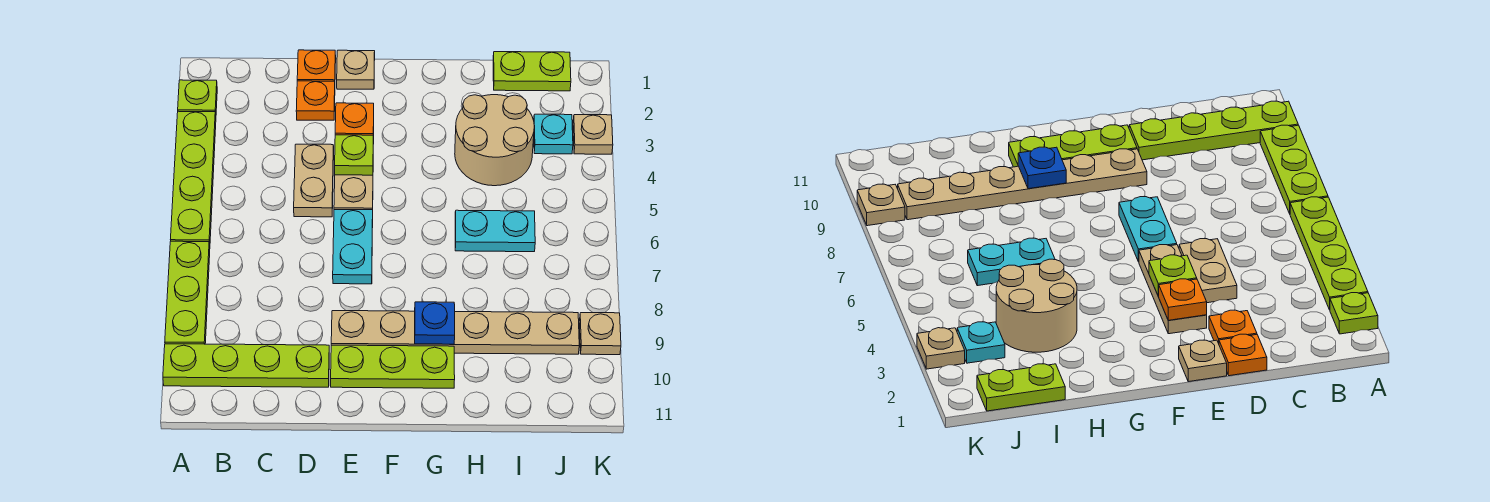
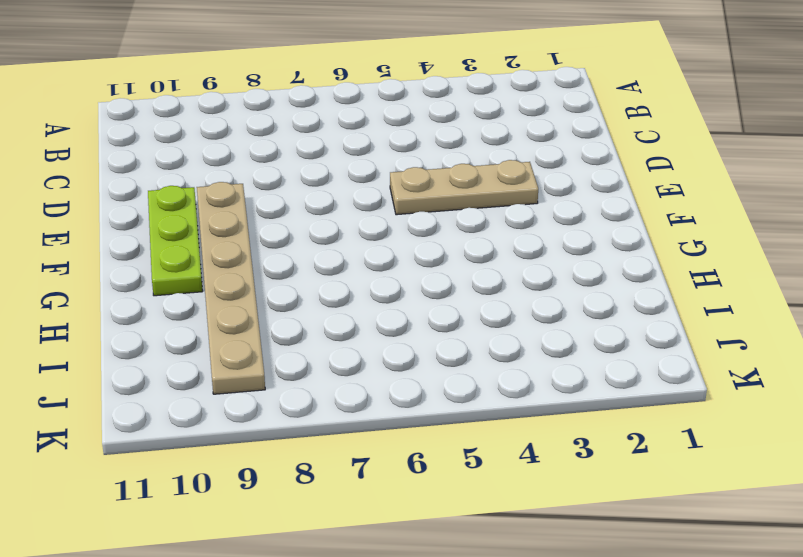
none -> lime plate A2 level 1
none -> lime plate A3:A6 level 1
none -> lime plate A7:A9 level 1

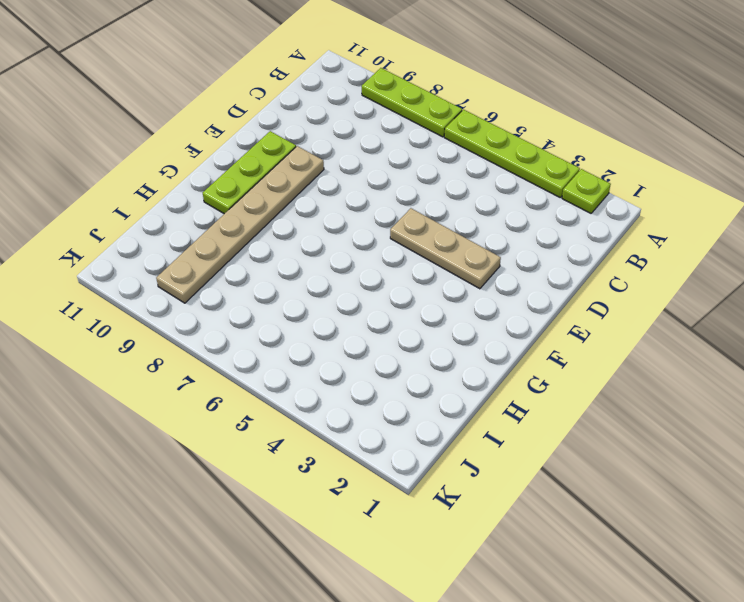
none -> lime plate A10:D10 level 1
none -> orange plate D1 level 1
none -> orange plate D2 level 1

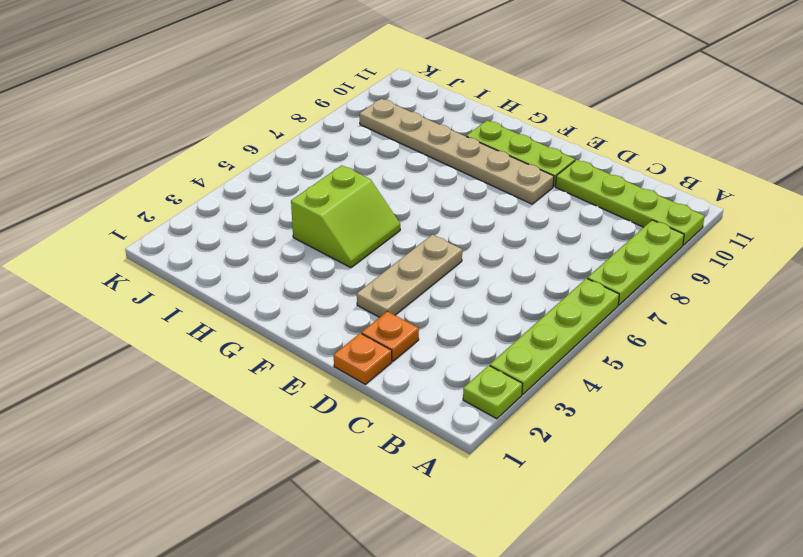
lime slope G4:H5 level 1 top H -> tan round brick H3:I4 level 1
none -> tan plate D4:D5 level 1
none -> tan plate E1 level 1
none -> cyan plate E6:E7 level 1

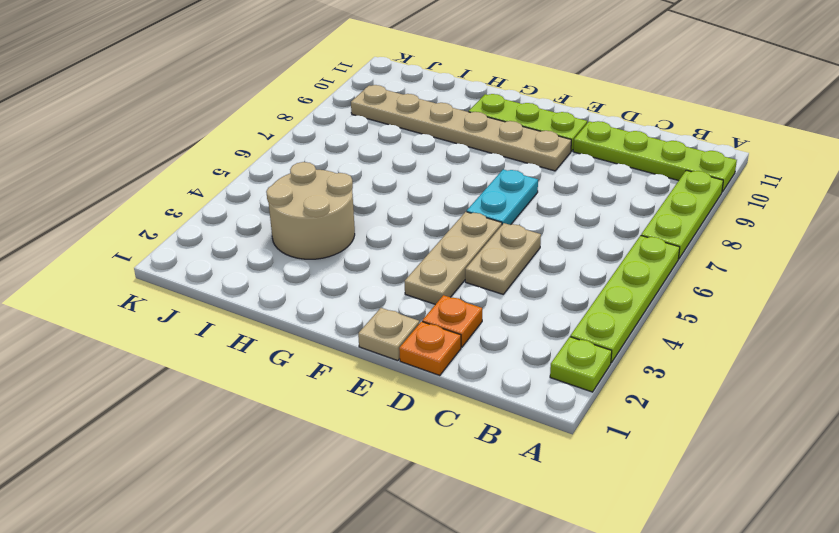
none -> cyan plate H6:I6 level 1
none -> lime plate I1:J1 level 1
none -> cyan plate J3 level 1

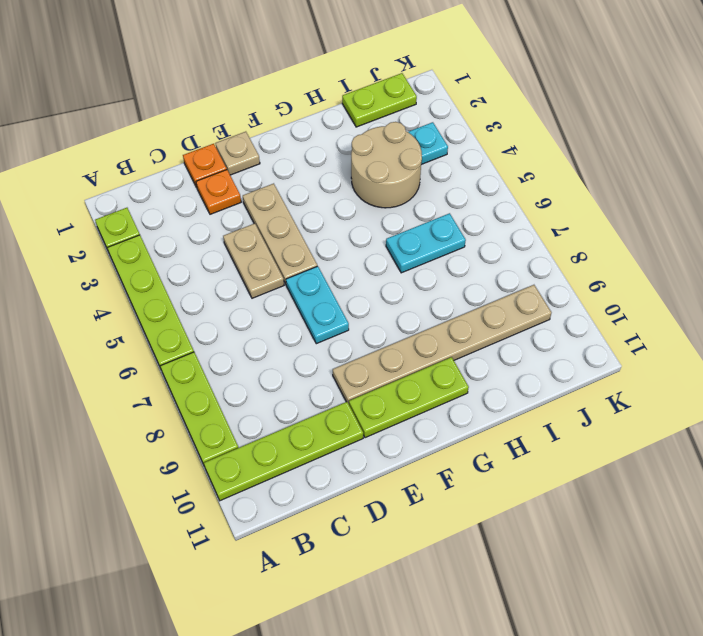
none -> tan plate K3 level 1
none -> tan plate K9 level 1
none -> orange plate E3 level 2

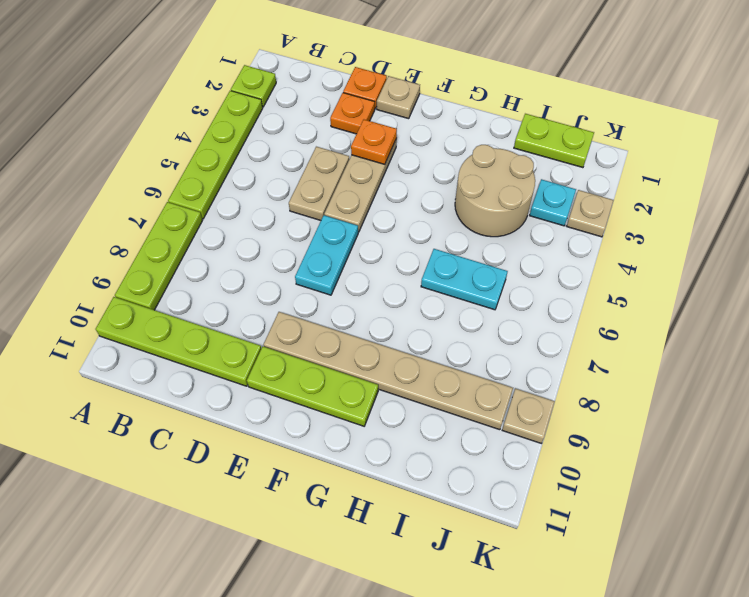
none -> lime plate E4 level 2
none -> blue plate G9 level 2

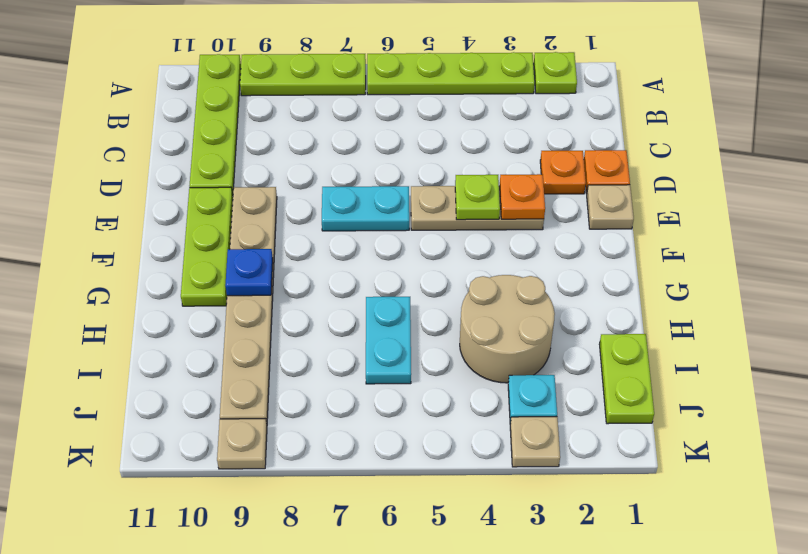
none -> tan plate D4:D5 level 1

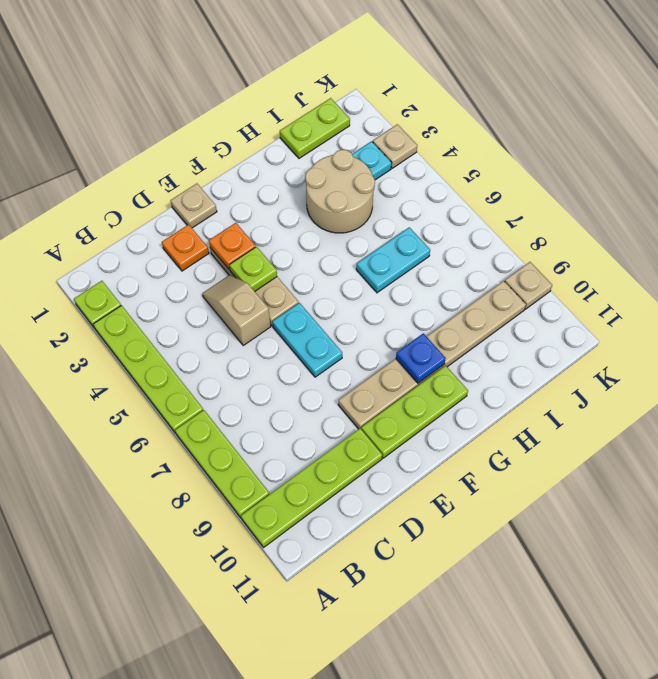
tan slope D4:D5 level 1 top 5 -> tan plate D4:D5 level 1
none -> orange plate D1 level 1

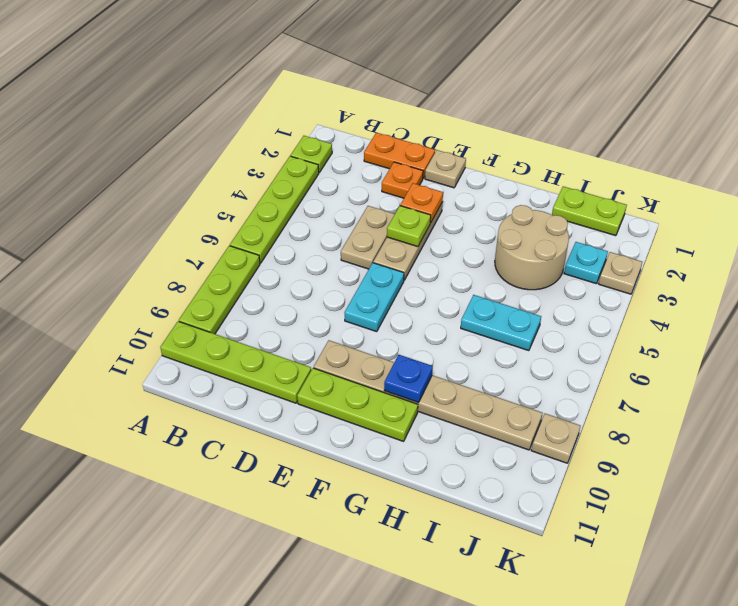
orange plate C1:D1 level 1 -> orange plate D1 level 1

